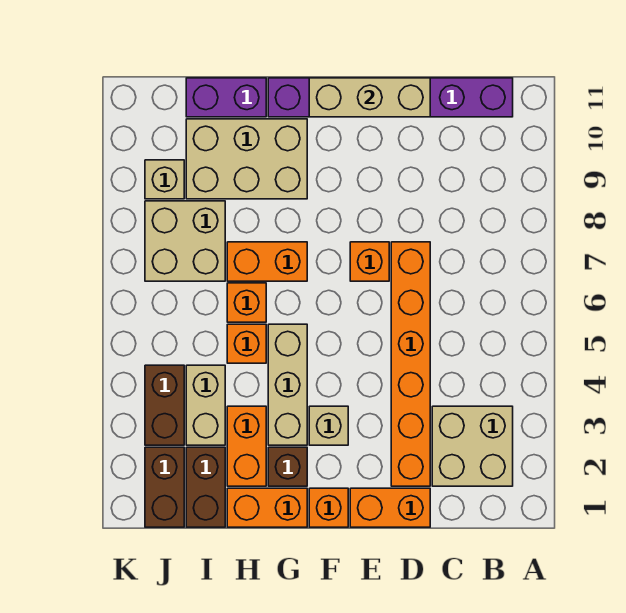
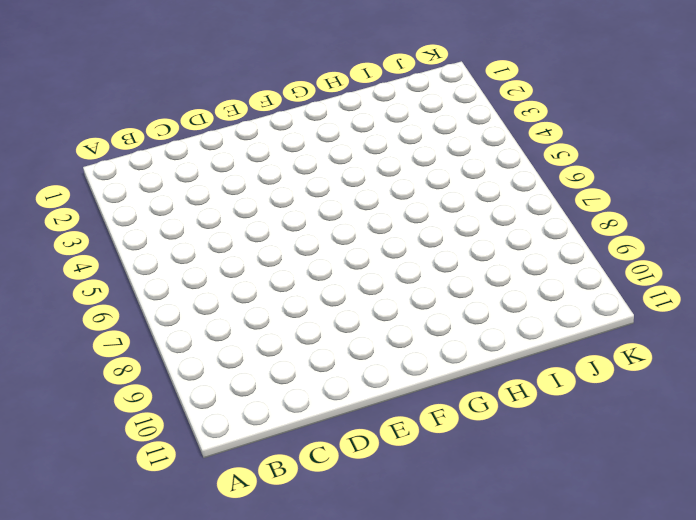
none -> tan brick B2:C3 level 1
none -> purple brick B11:G11 level 1
none -> orange brick D1:E1 level 1

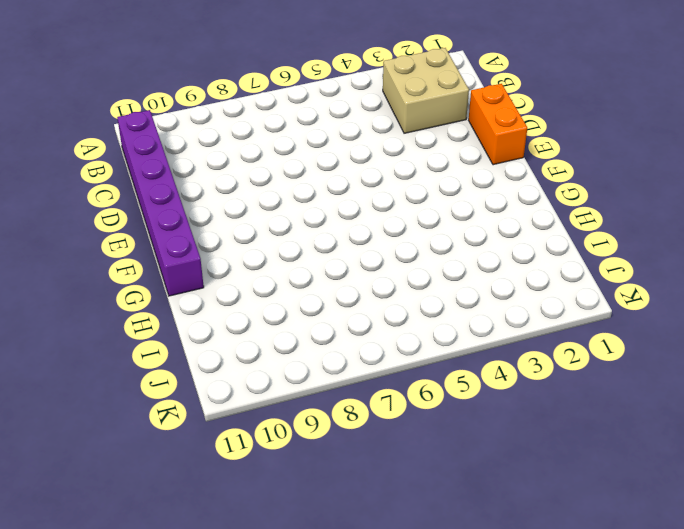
none -> orange brick D2:D7 level 1
none -> orange brick E7 level 1
none -> orange brick F1 level 1

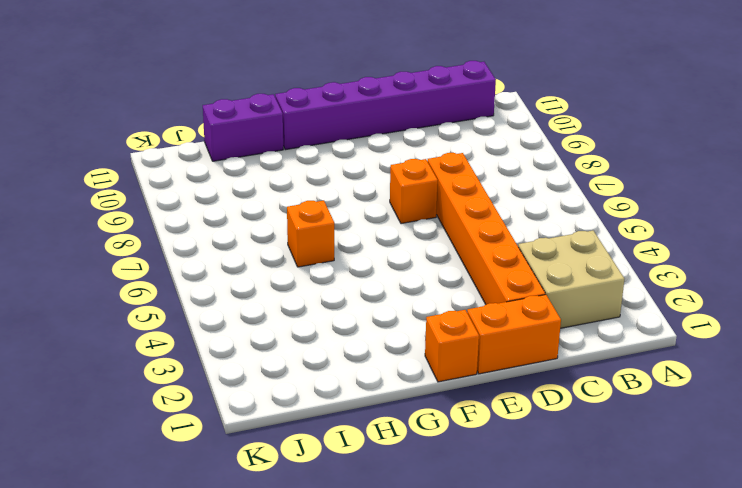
none -> tan brick F3 level 1
none -> orange brick G1:H1 level 1
none -> brown brick G2 level 1

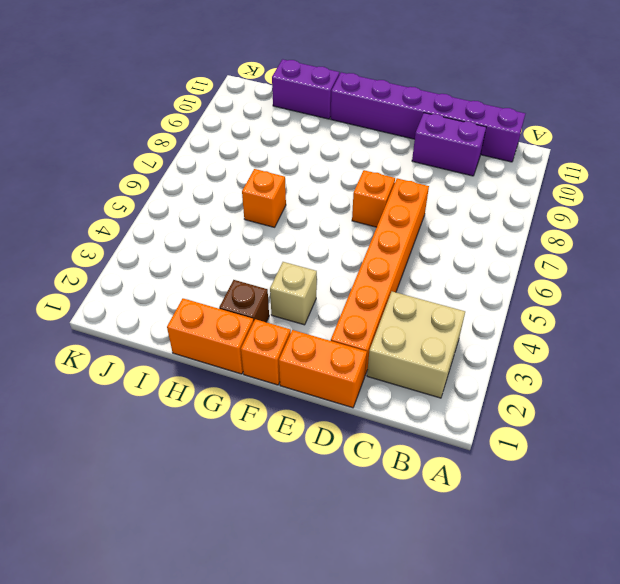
purple brick C10:D10 level 1 -> none
none -> tan brick G3:G5 level 1
none -> orange brick G7:H7 level 1
none -> tan brick G9:I10 level 1

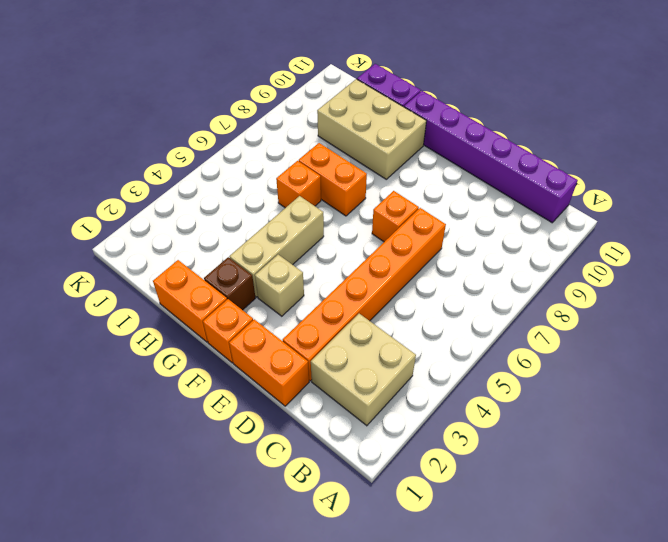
none -> orange brick H2:H3 level 1
none -> orange brick H5 level 1
none -> brown brick I1:I2 level 1

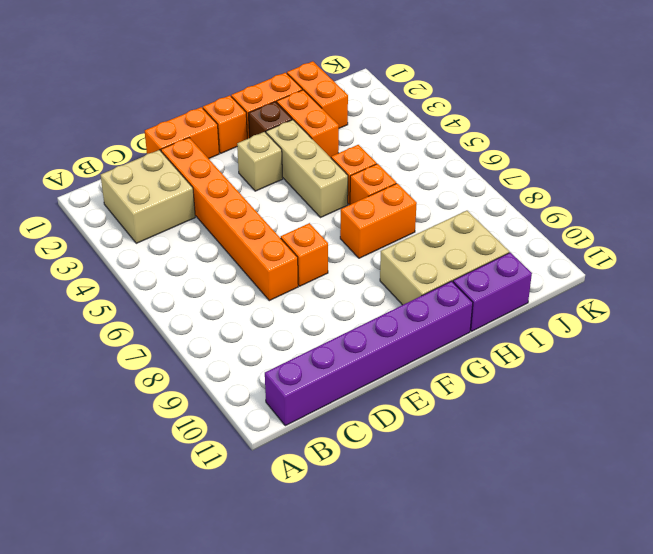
orange brick I1:I2 level 1 -> brown brick I1:I2 level 1
none -> tan brick I3:I4 level 1
none -> tan brick I7:J8 level 1
none -> brown brick J1:J2 level 1

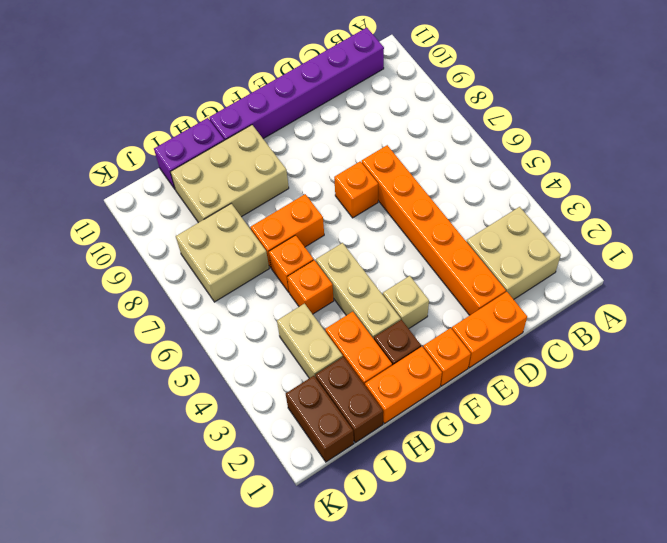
none -> brown brick J3:J4 level 1
none -> tan brick J9 level 1
none -> tan brick D11:F11 level 2

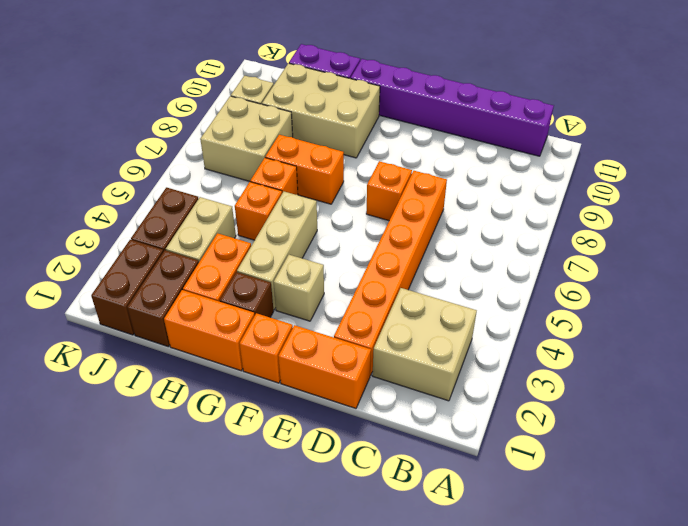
none -> tan brick D11:F11 level 2

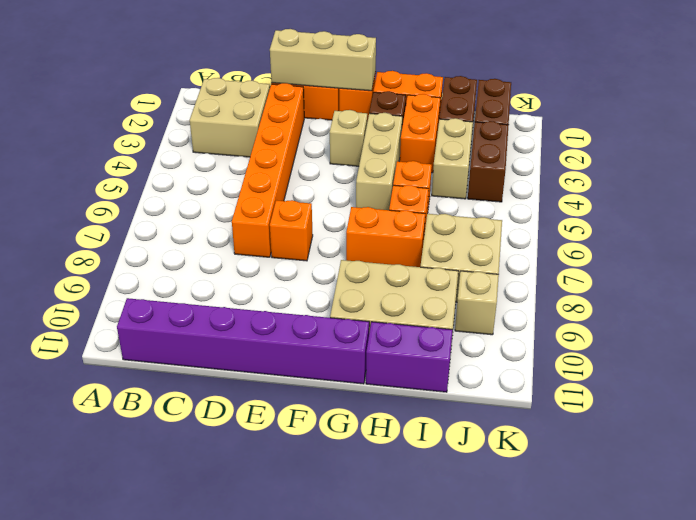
tan brick D1:F1 level 2 -> tan brick D11:F11 level 2

